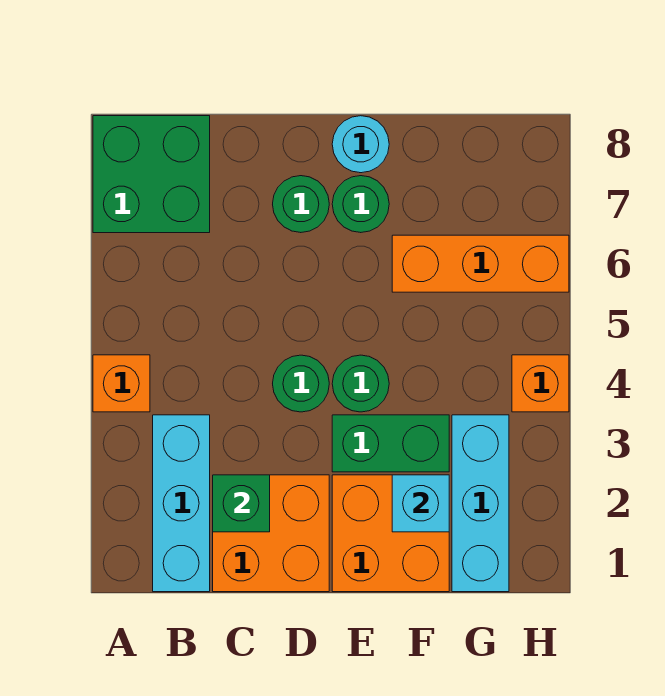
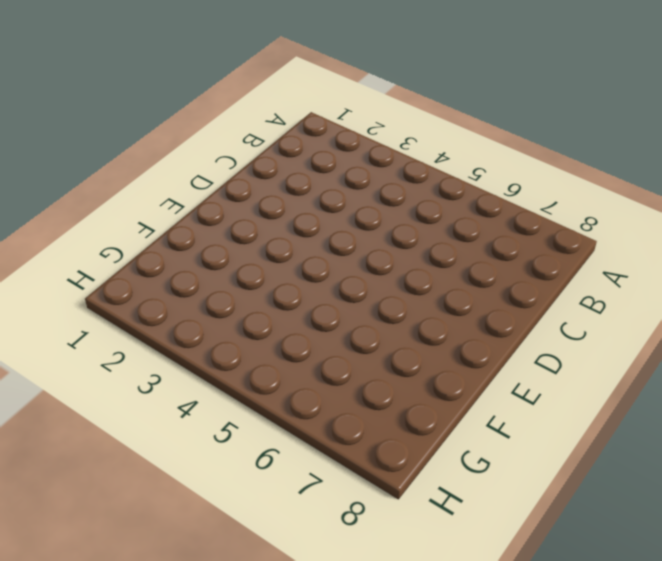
none -> orange brick A4 level 1
none -> green brick A7:B8 level 1
none -> cyan brick B1:B3 level 1

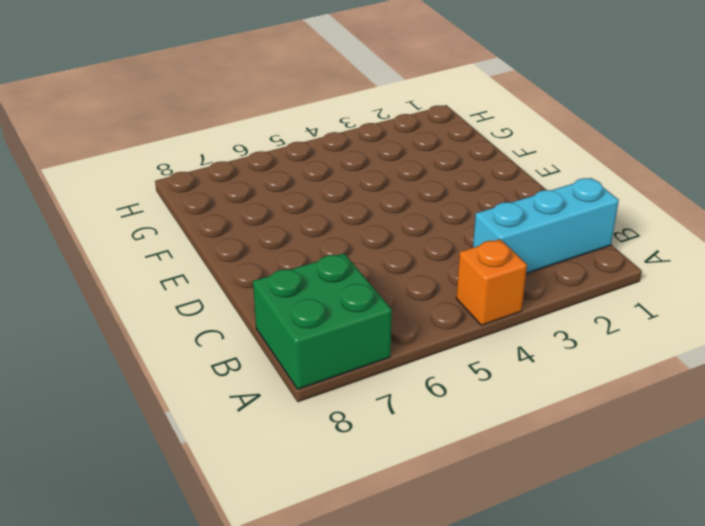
none -> orange brick C1:D2 level 1
none -> green round brick D4 level 1
none -> green round brick D7 level 1

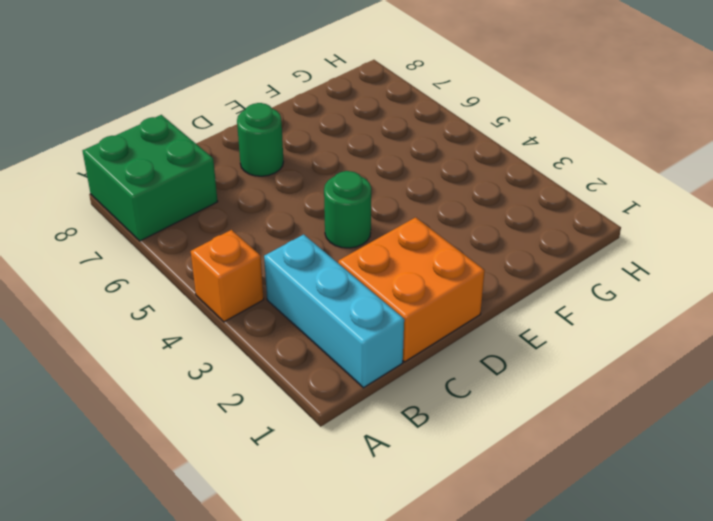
none -> orange brick E1:F2 level 1
none -> green brick E3:F3 level 1
none -> green round brick E4 level 1

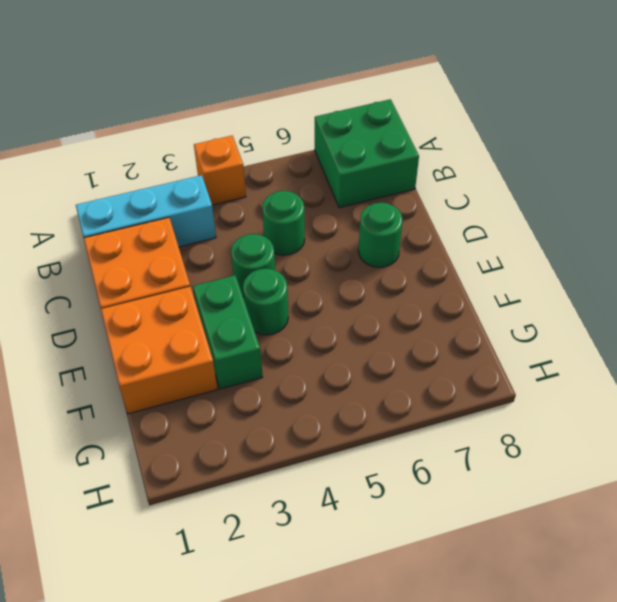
green round brick C5 level 1 -> green round brick E7 level 1
none -> cyan round brick E8 level 1
none -> orange brick F6:H6 level 1
none -> cyan brick G1:G3 level 1

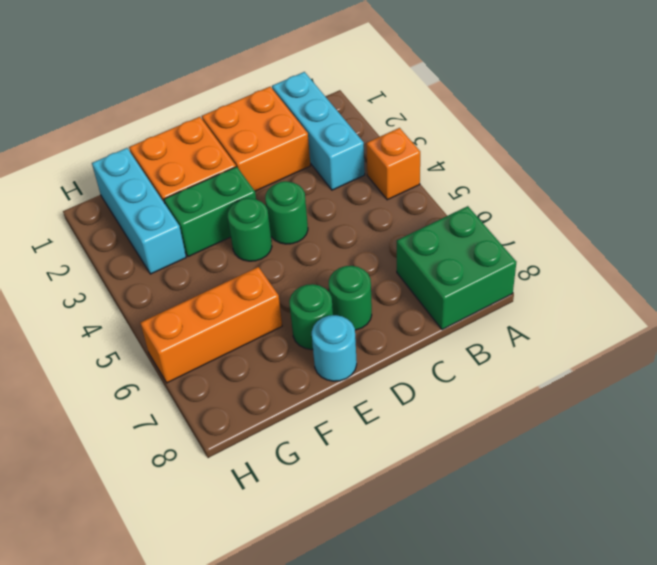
none -> orange brick H4 level 1
none -> green brick C2 level 2
none -> cyan brick F2 level 2

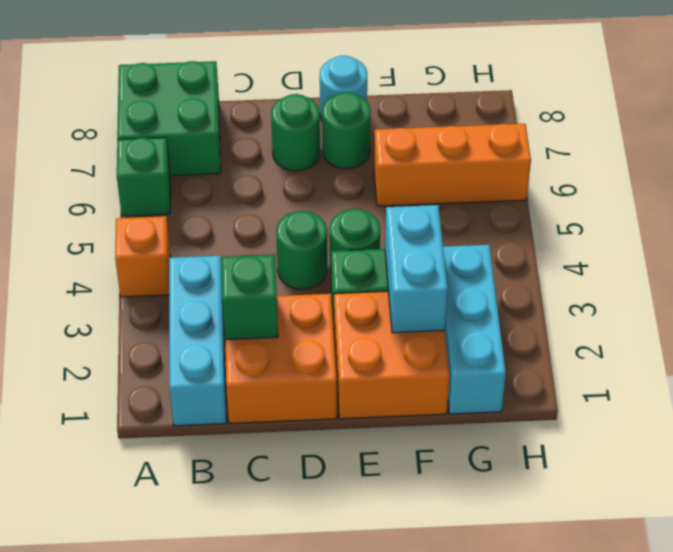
green brick A6 level 1 -> none
cyan brick F2:F3 level 2 -> cyan brick F2 level 2
none -> orange brick H4 level 1

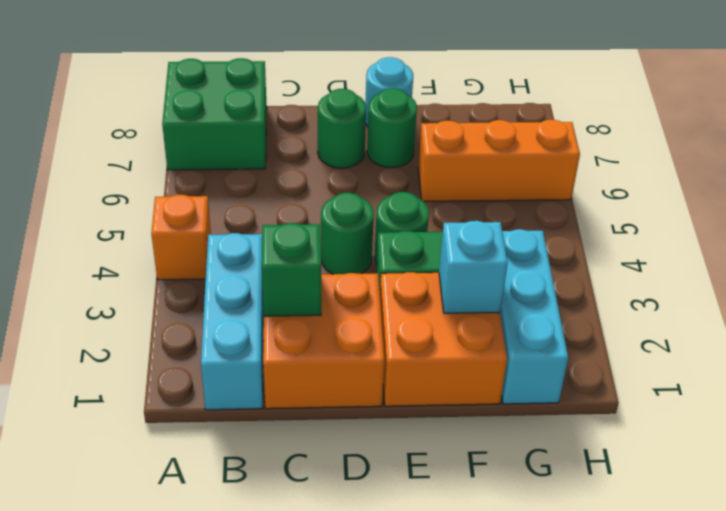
none -> orange brick H4 level 1

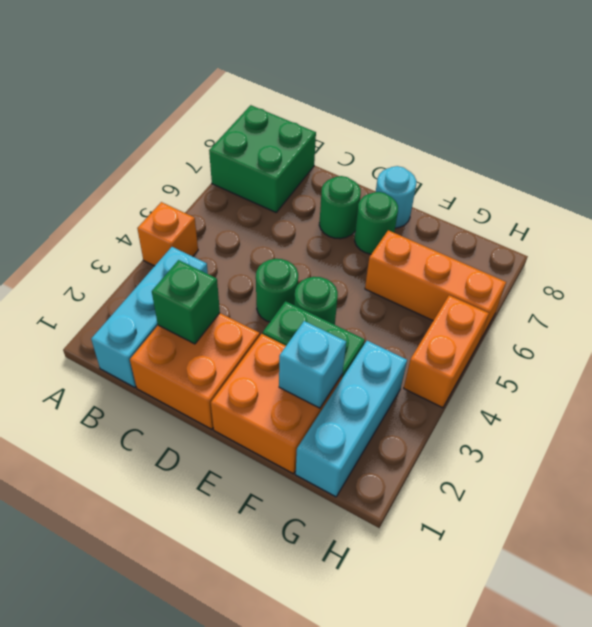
orange brick H4:H5 level 1 -> orange brick H4 level 1

